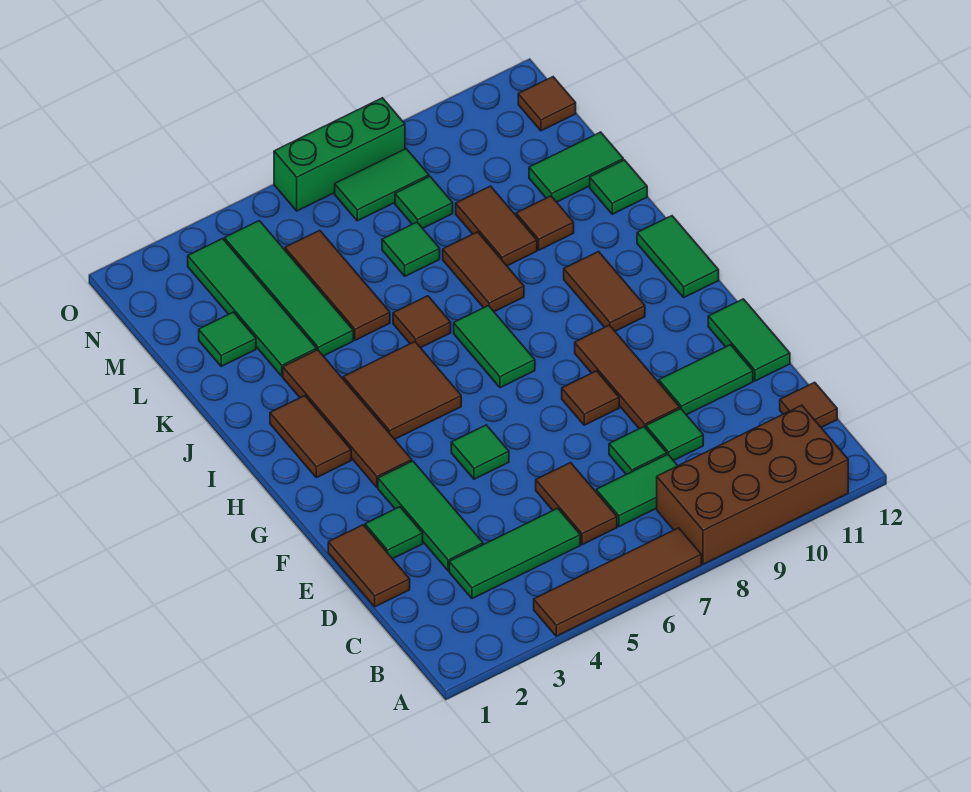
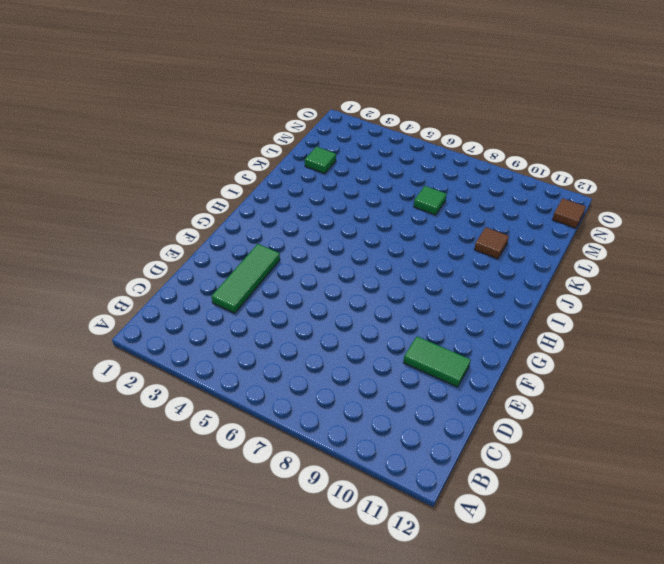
none -> brown tile A4:A7 level 1
none -> brown brick A8:B11 level 1
none -> green tile C3:C5 level 1
none -> brown tile C6:D6 level 1

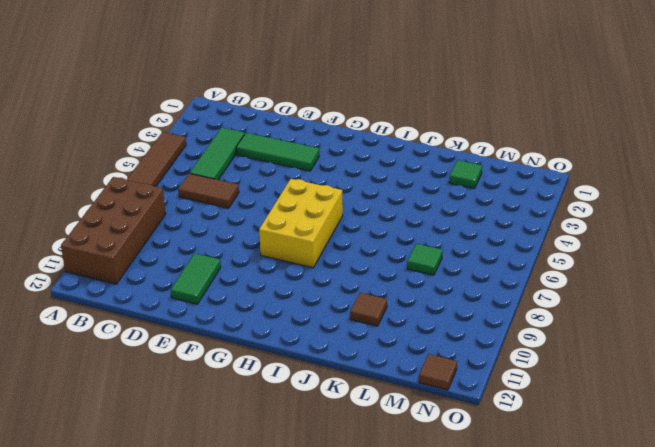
yellow brick G6:H8 level 1 -> green tile H7:I7 level 1
none -> green tile C7:C8 level 1
none -> brown tile C12 level 1
none -> brown tile D1:E1 level 1
none -> green tile D8 level 1

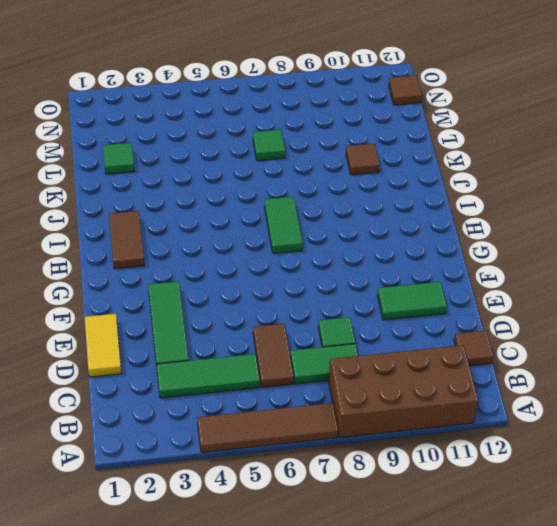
yellow tile D1:E1 level 1 -> brown tile D1:E1 level 1
none -> green tile D9 level 1
none -> green tile E2 level 1
none -> brown tile E9:G9 level 1
none -> green tile E12:F12 level 1

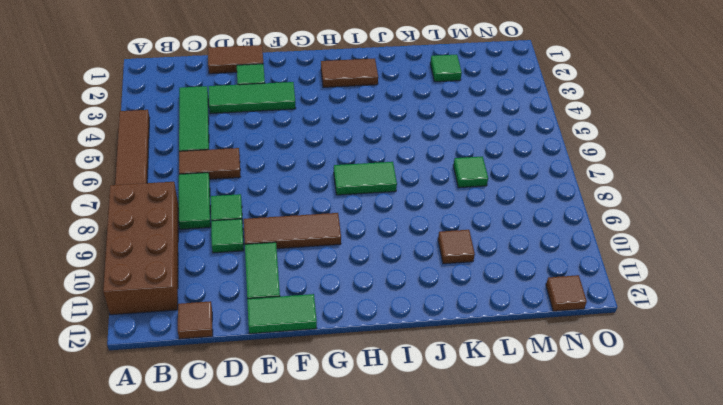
none -> green tile F5 level 1
none -> brown tile F8 level 1
none -> brown tile G3:J3 level 1
none -> brown tile H4:I5 level 1

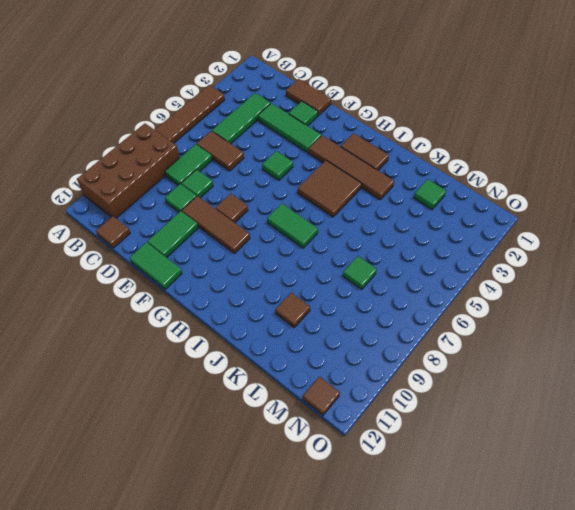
none -> brown tile H10:I10 level 1
none -> green tile H12:I12 level 1
none -> brown tile J6 level 1
none -> brown tile J8:K8 level 1

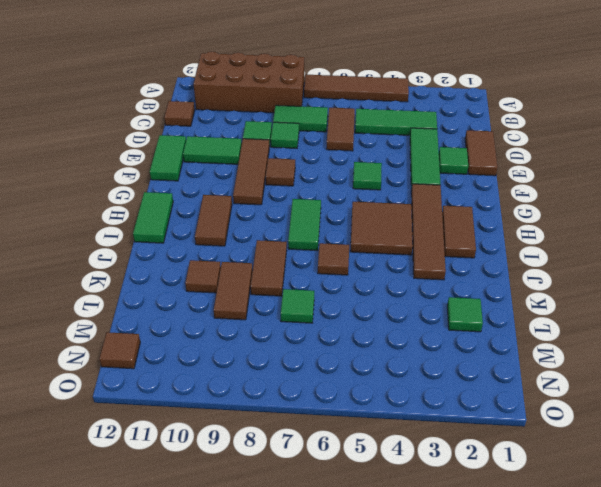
none -> green tile K3:N3 level 1
none -> green tile K4:N4 level 1
none -> brown tile K5:M5 level 1
none -> green tile K12 level 1

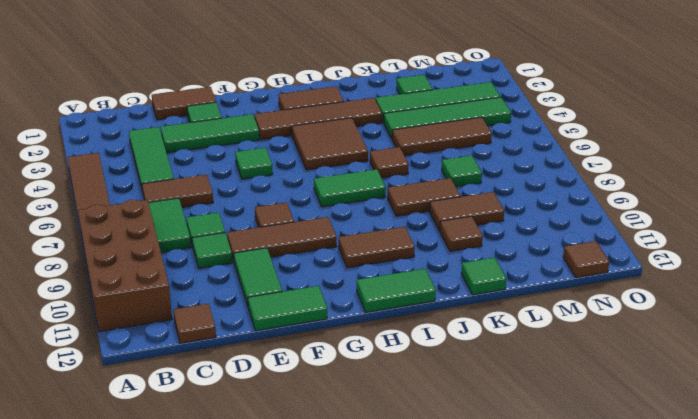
none -> green tile L11:L12 level 1
none -> green tile M8 level 1
none -> green tile N7:N8 level 1
none -> green brick O6:O8 level 1

